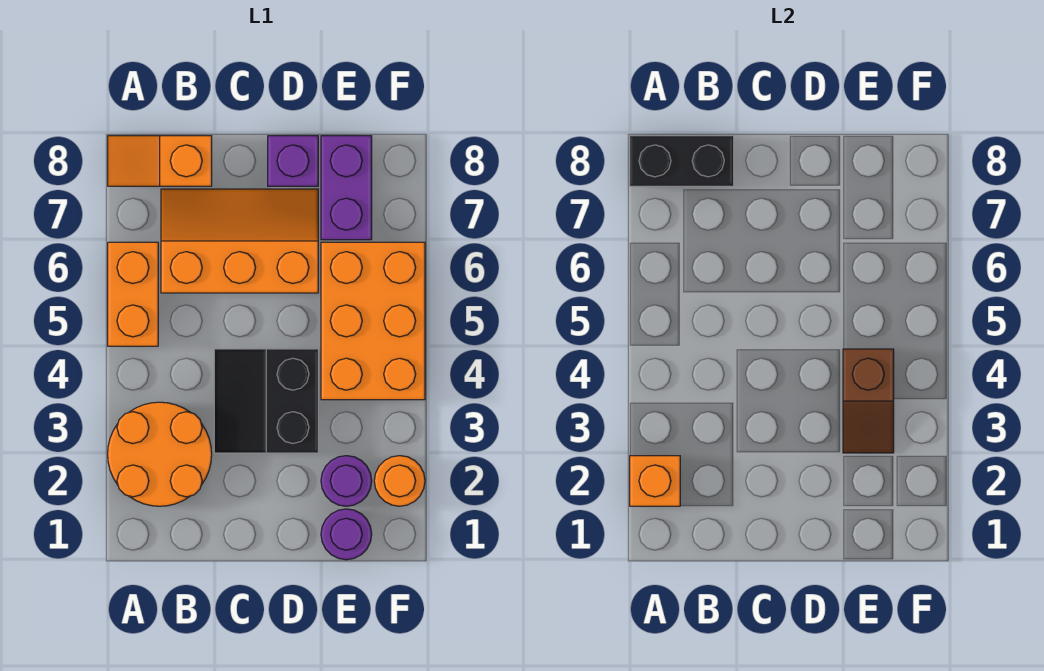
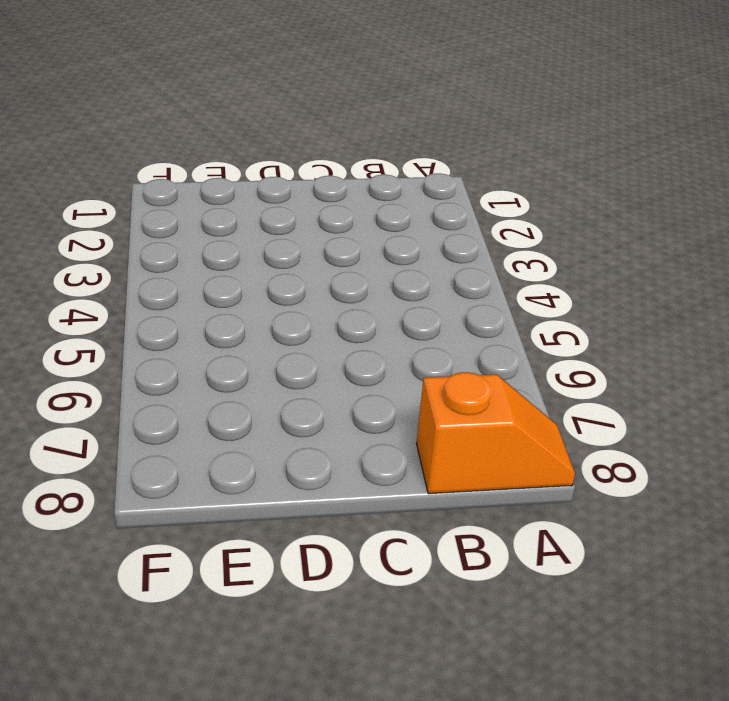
none -> orange round brick A2:B3 level 1
none -> orange brick A5:A6 level 1
none -> orange slope B6:D7 level 1 top 6

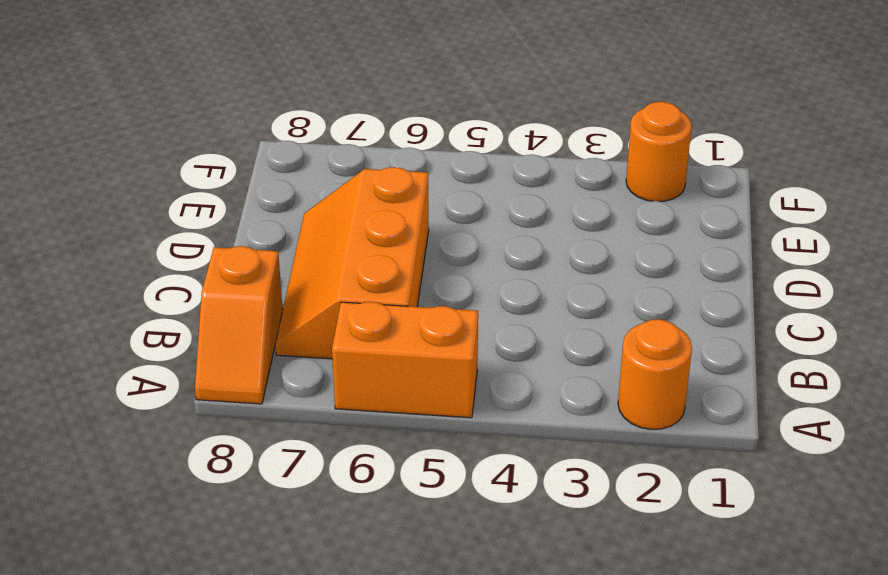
orange round brick A2 level 1 -> orange round brick A2:B3 level 1
none -> black slope C3:D4 level 1 top D
none -> purple brick D8 level 1
none -> purple round brick E1 level 1

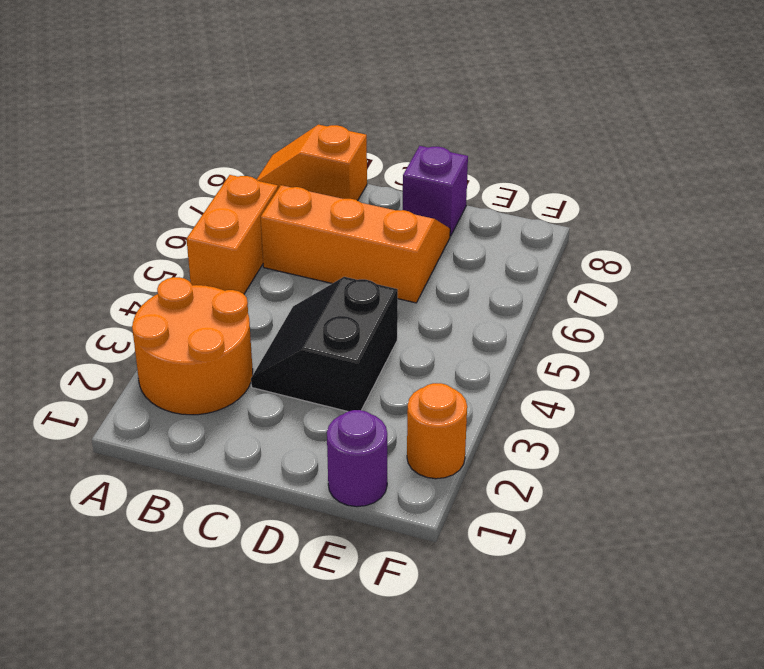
none -> purple round brick E2 level 1
none -> orange brick E4:F6 level 1
none -> purple brick E7:E8 level 1

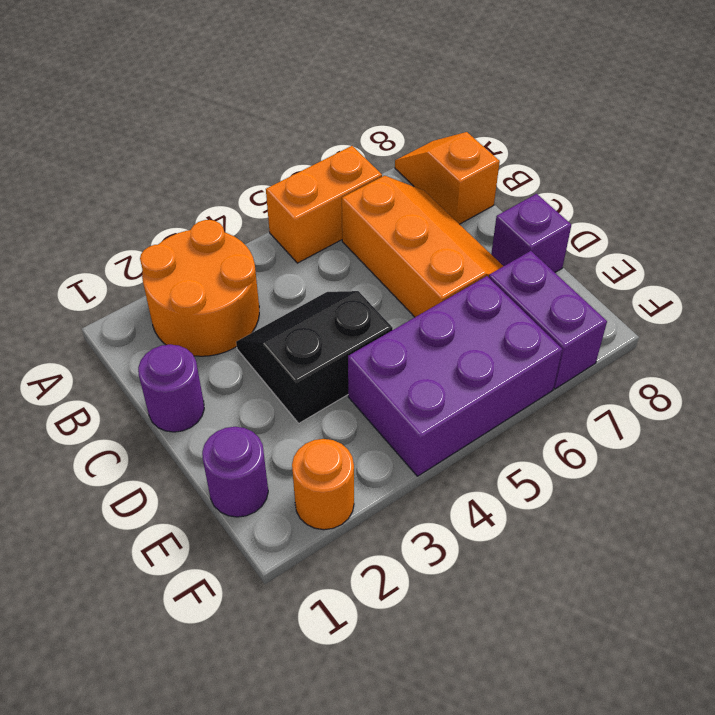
purple round brick C1 level 1 -> purple round brick E2 level 1
purple brick E4:F6 level 1 -> orange brick E4:F6 level 1
purple brick E7:F7 level 1 -> purple brick E7:E8 level 1
none -> orange brick A2 level 2
none -> black brick A8:B8 level 2
none -> brown slope E3:E4 level 2 top 4

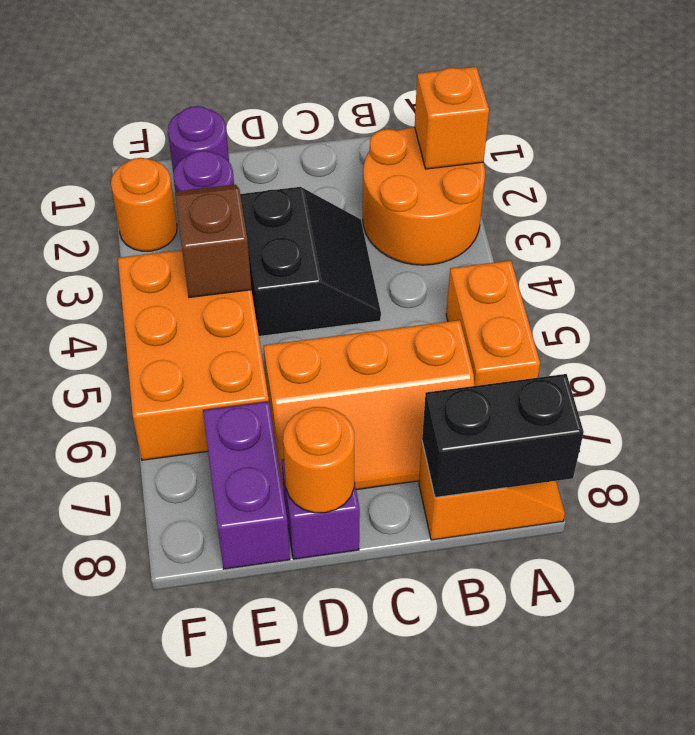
orange round brick D8 level 2 -> none

